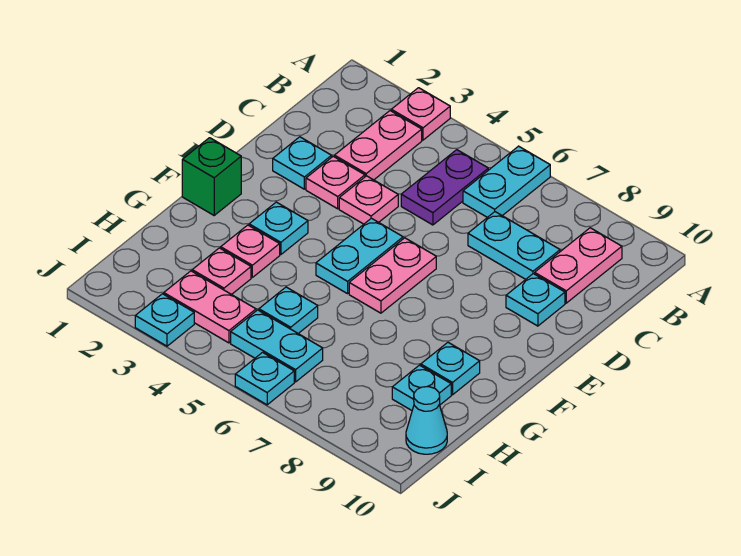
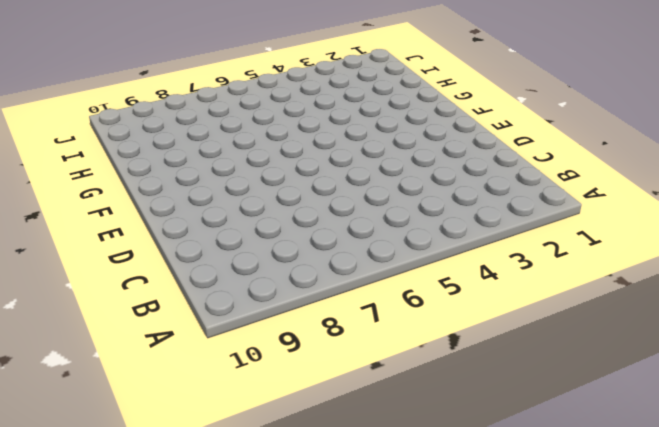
none -> pink plate A3 level 1
none -> cyan plate A6:B6 level 1
none -> pink plate B3:C3 level 1

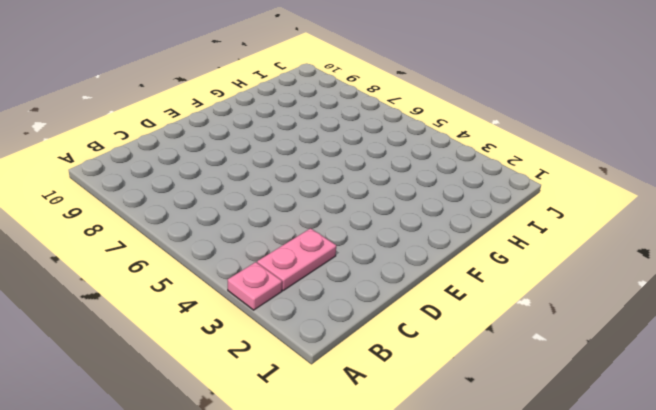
none -> cyan plate A6:B6 level 1
none -> purple plate B5:C5 level 1
none -> pink plate B9:C9 level 1

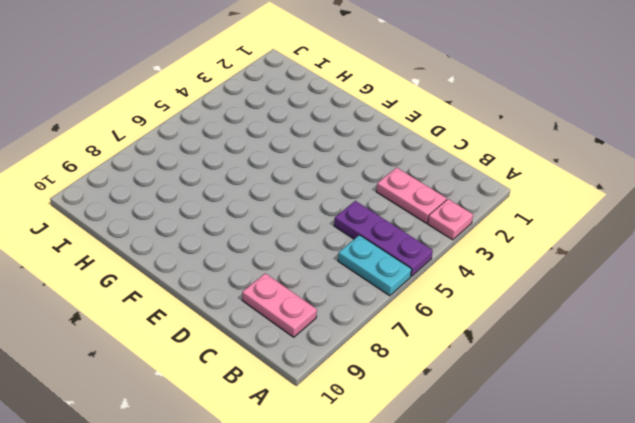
purple plate A5:C5 level 1 -> purple plate B5:C5 level 1
none -> cyan plate C7:C8 level 1
none -> cyan plate D2 level 1
none -> pink plate D3 level 1

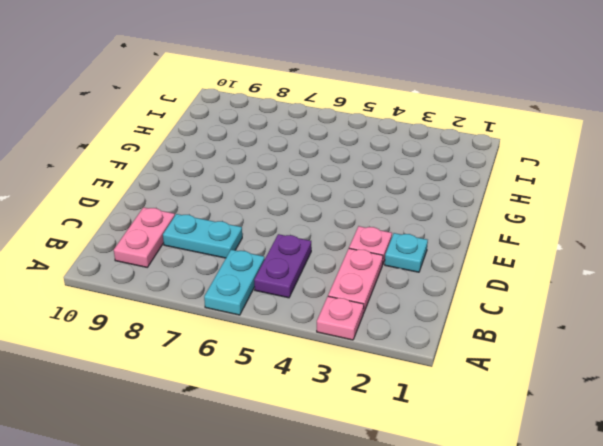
none -> pink plate D4 level 1
none -> cyan plate D9 level 1
none -> cyan plate E5:F5 level 1

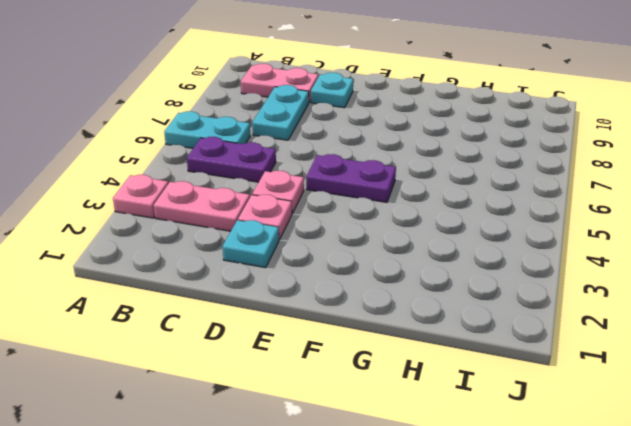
purple plate E5:F5 level 1 -> cyan plate E5:F5 level 1
none -> pink plate E6:F6 level 1
none -> green brick F1 level 1
none -> cyan plate F3 level 1

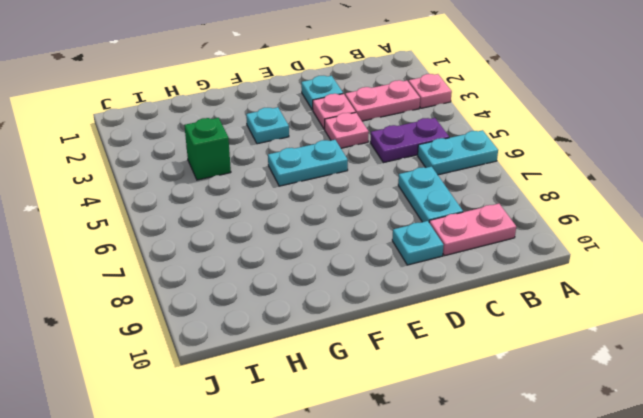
green brick H4 level 1 -> green brick F1 level 1
none -> pink plate E6:F6 level 1
none -> pink plate G3 level 1
none -> cyan plate G9 level 1

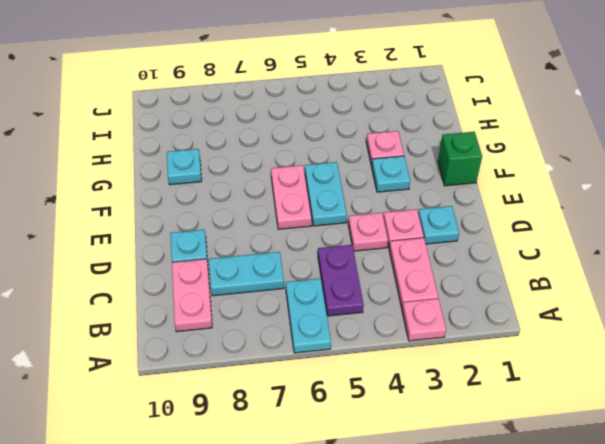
none -> pink plate H3 level 1
none -> cyan plate H5 level 1
none -> cyan plate H9 level 1

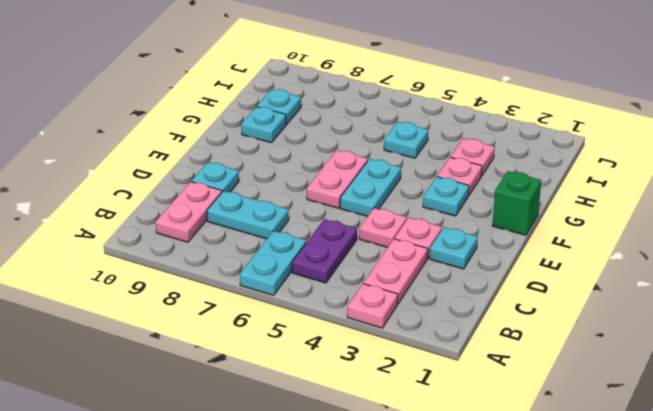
none -> pink plate I3:I4 level 1
none -> cyan plate I5:I6 level 1
none -> cyan cone I10 level 1

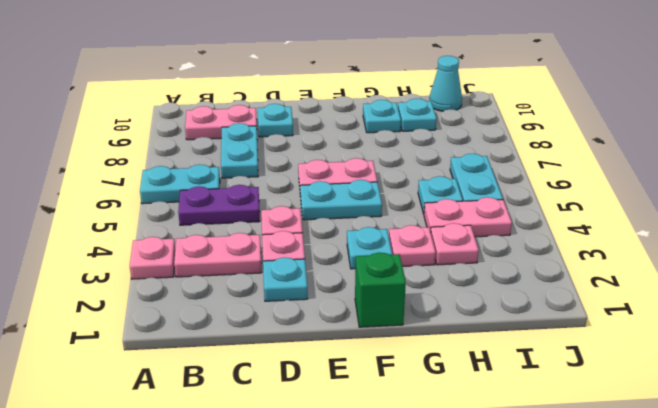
pink plate H4:I4 level 1 -> pink plate I3:I4 level 1
none -> cyan plate J3 level 1
none -> cyan plate J6 level 1

